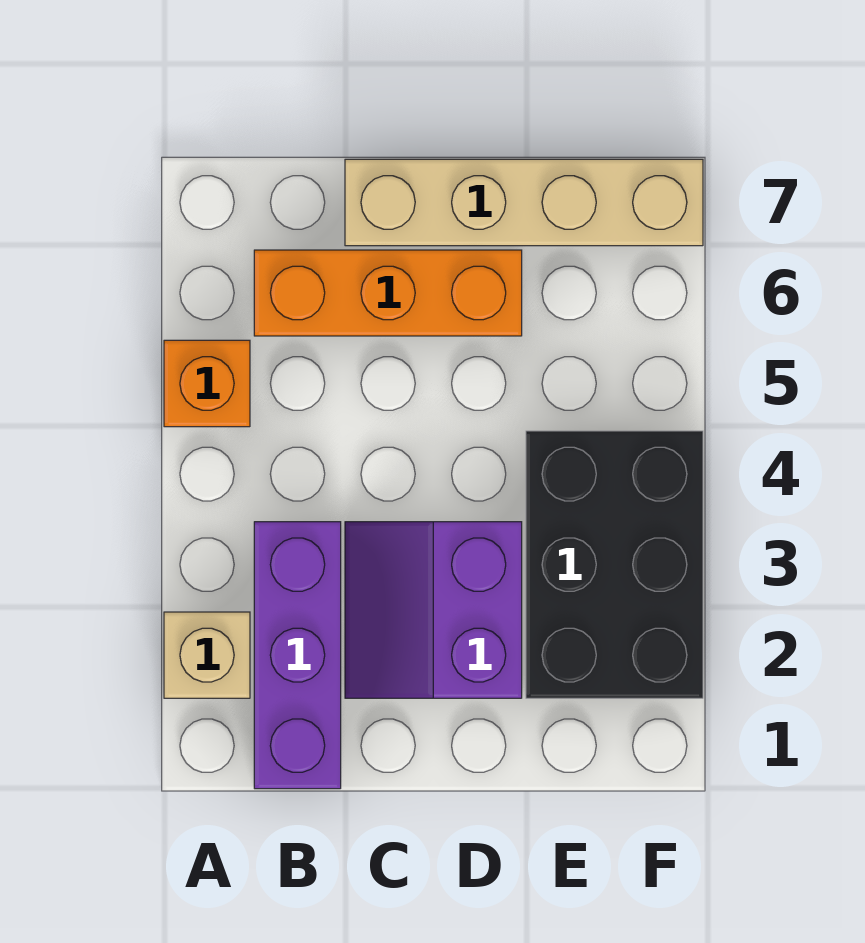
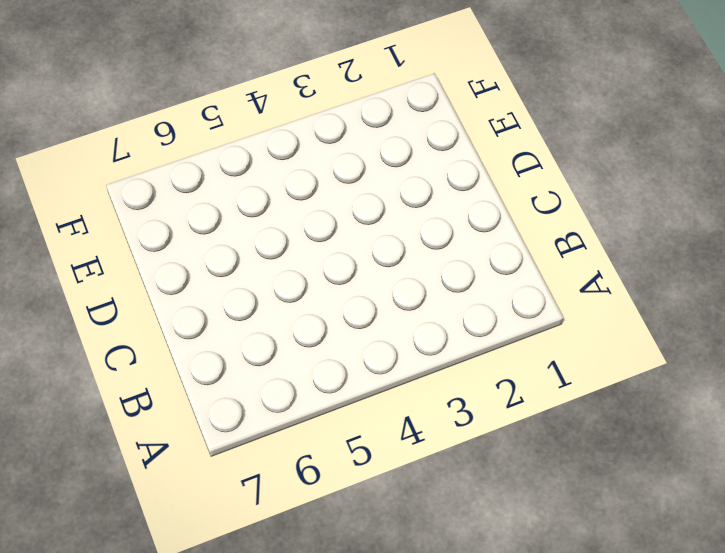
none -> tan brick A2 level 1
none -> orange brick A5 level 1

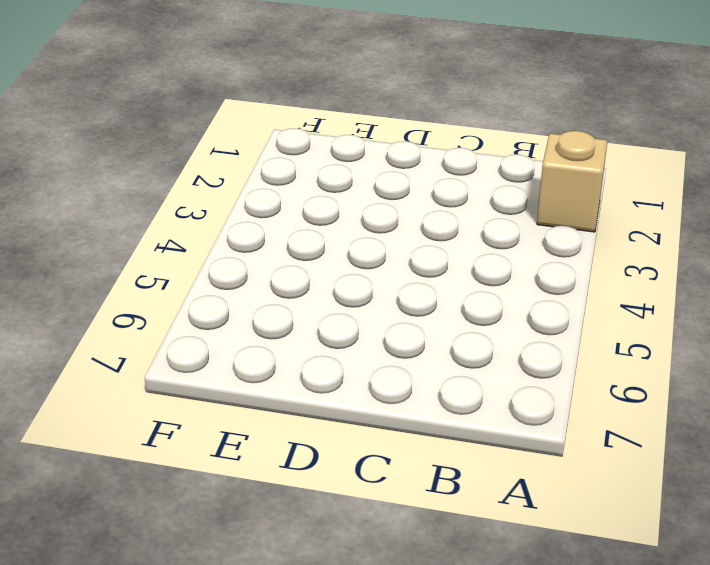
none -> orange brick A5 level 1
none -> purple brick B1:B3 level 1

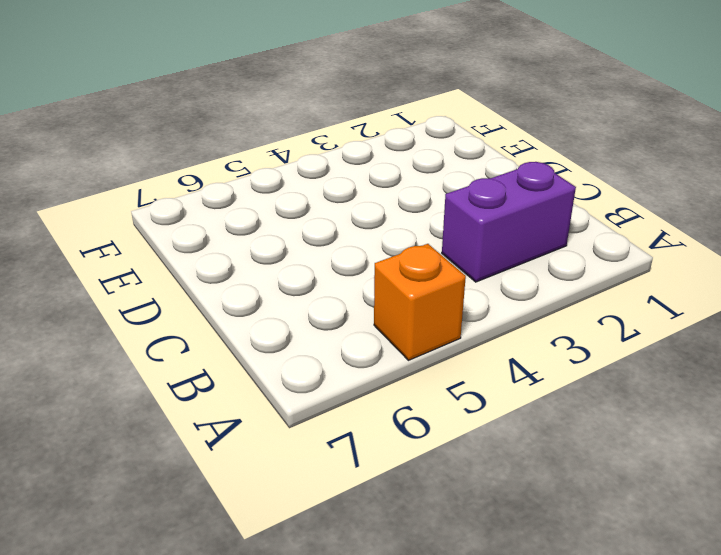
purple brick B2:B3 level 1 -> purple brick B1:B3 level 1
none -> tan brick A2 level 1
none -> orange brick B6:D6 level 1

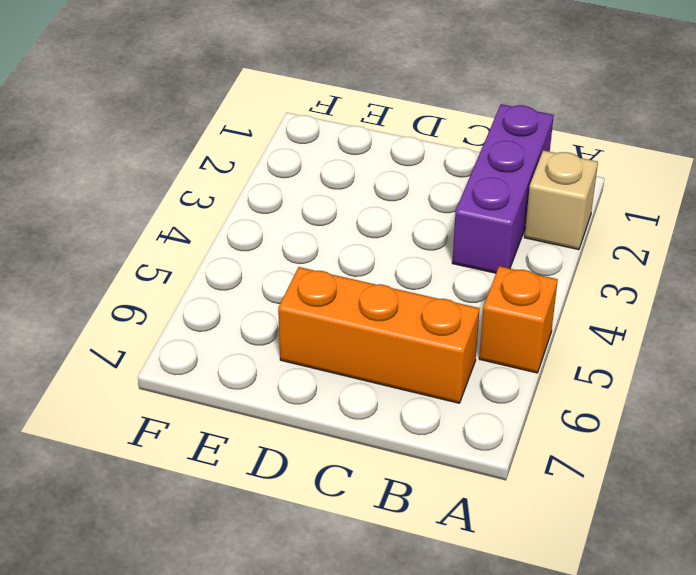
none -> purple slope C2:D3 level 1 top D
none -> tan brick C7:F7 level 1

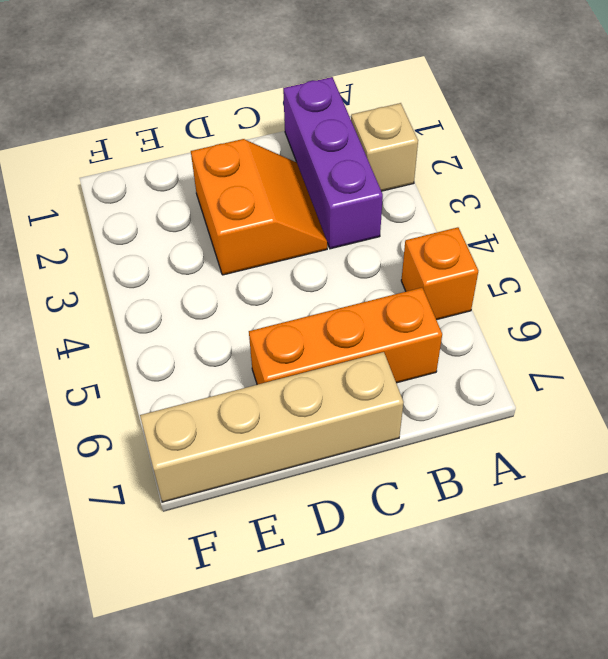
orange slope C2:D3 level 1 top D -> purple slope C2:D3 level 1 top D
none -> black brick E2:F4 level 1

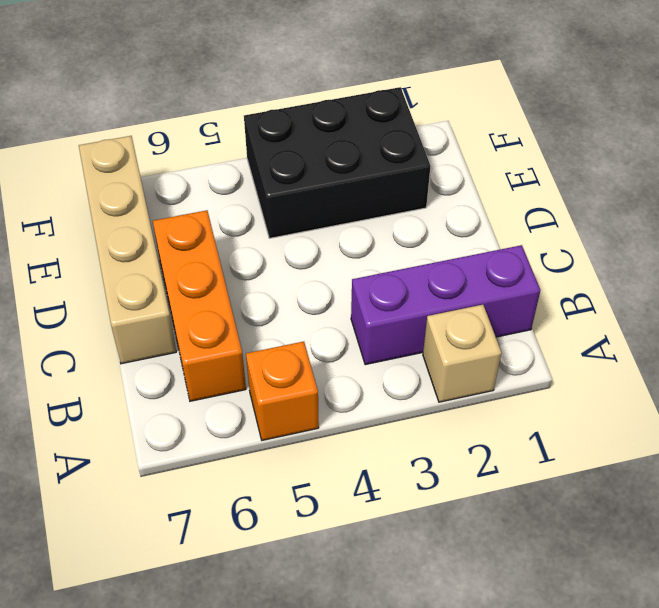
none -> purple slope C2:D3 level 1 top D

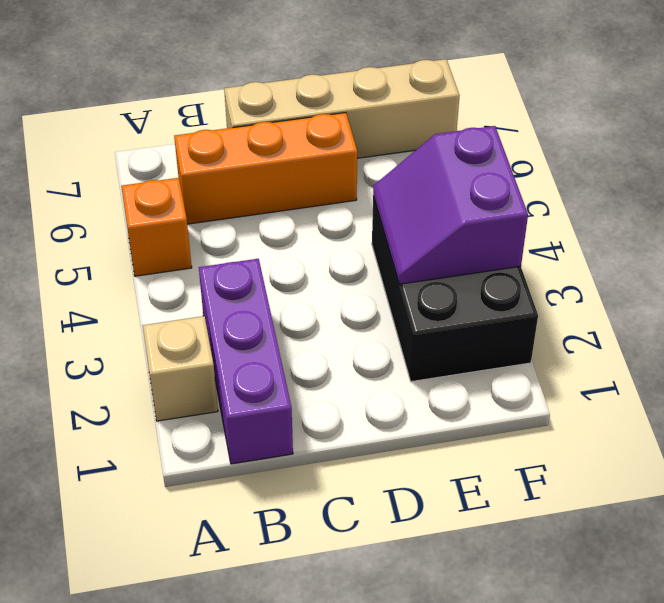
purple slope E3:F4 level 2 top F -> purple slope C2:D3 level 1 top D

